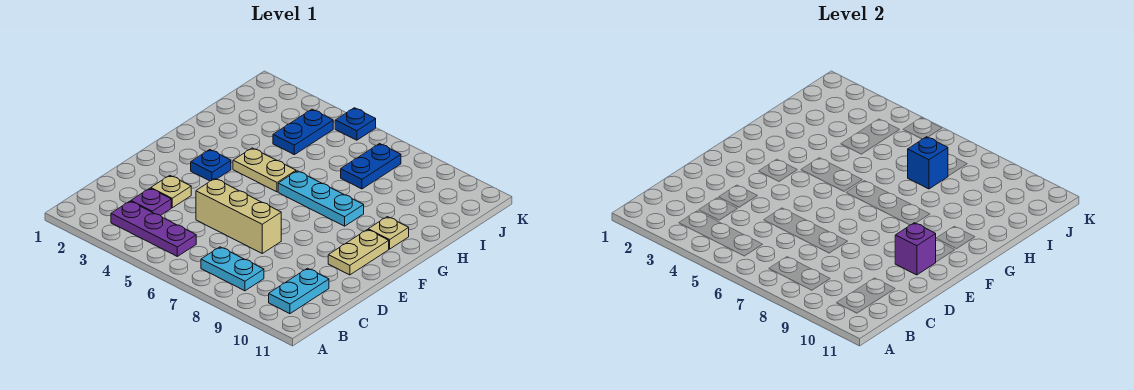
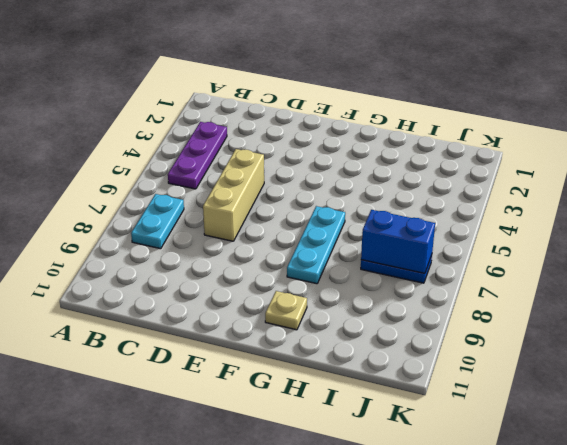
blue brick I7:J7 level 2 -> blue brick I7 level 2
none -> cyan plate B10:C10 level 1
none -> purple plate C3 level 1
none -> tan plate D3 level 1

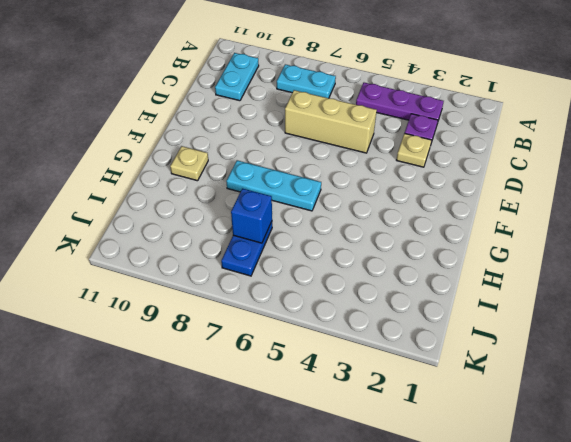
none -> tan plate E10:F10 level 1
none -> blue plate F3 level 1
none -> tan plate G4:G5 level 1

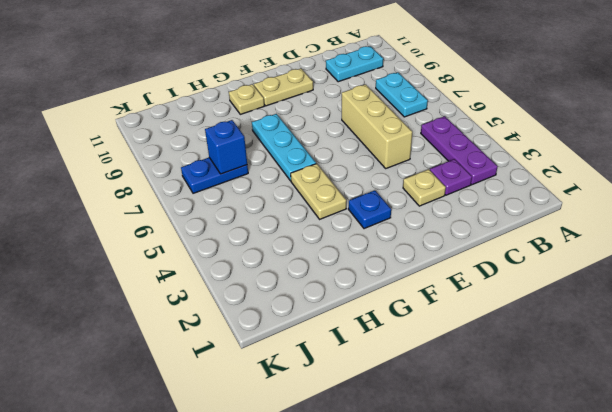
none -> blue plate I4:J4 level 1
none -> blue plate K5 level 1
none -> purple brick E10 level 2

